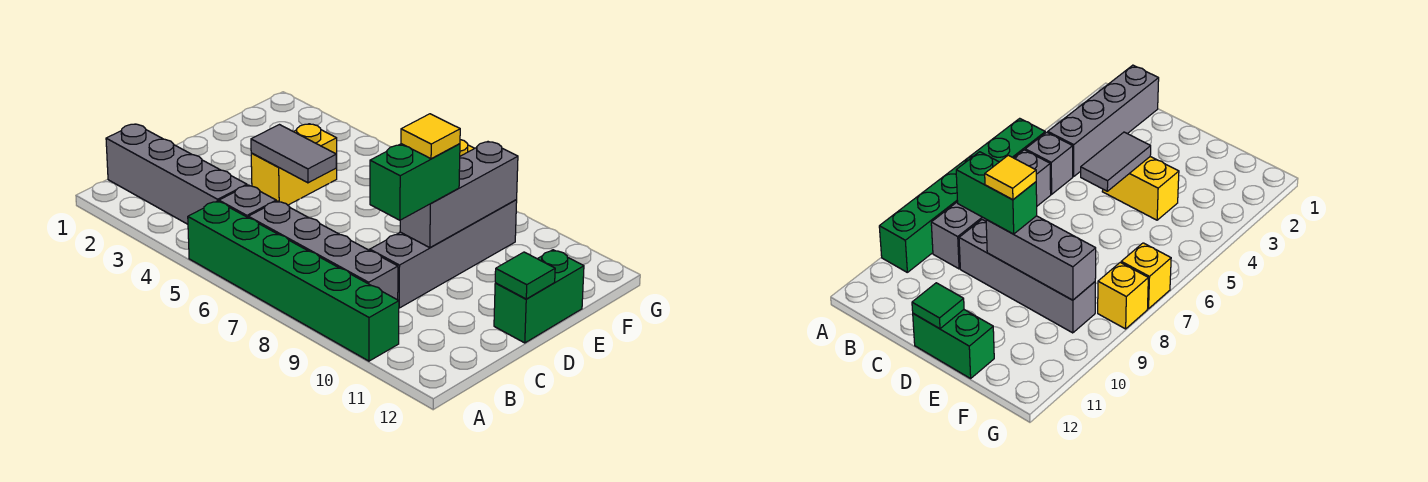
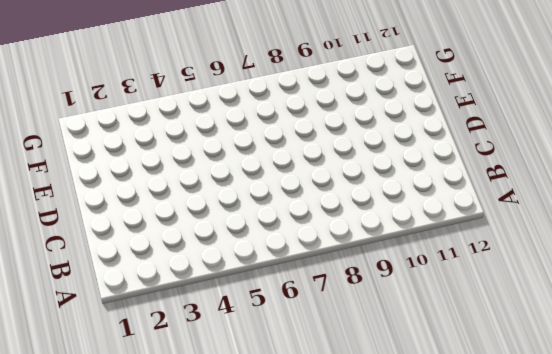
none -> green brick A5:A10 level 1
none -> grey brick B1:B4 level 1
none -> grey brick B5 level 1

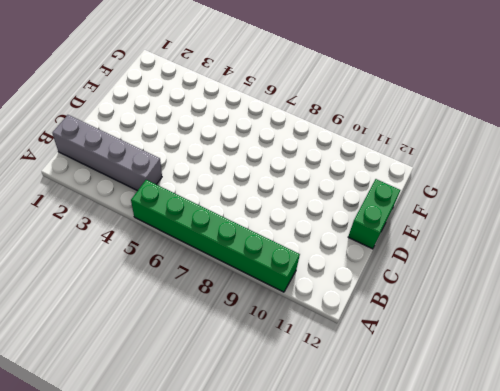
none -> grey brick B5 level 1
none -> grey brick B6:B9 level 1
none -> grey brick C9:F9 level 1

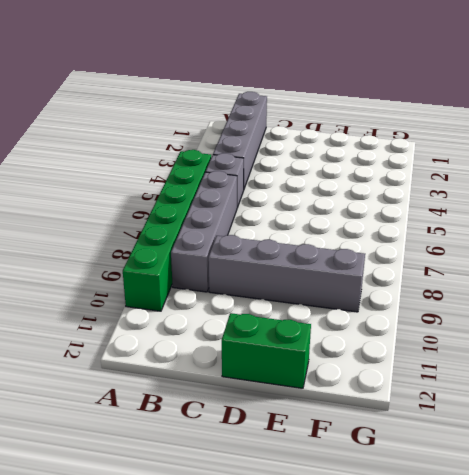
none -> yellow brick D4:E4 level 1
none -> yellow brick G7 level 1
none -> yellow brick G8 level 1

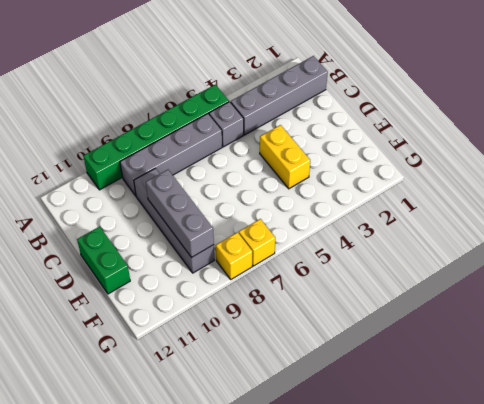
none -> grey tile D4:D5 level 2
none -> green tile D12 level 2
none -> green brick C9:D9 level 3

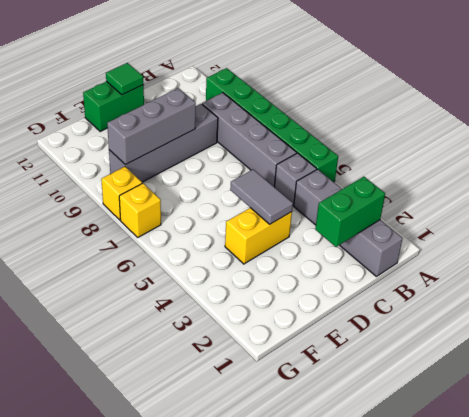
green brick B2:C2 level 2 -> green brick C9:D9 level 3
none -> yellow tile D9 level 4

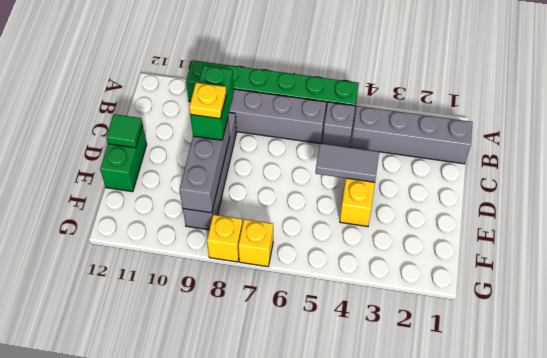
yellow plate D9 level 4 -> yellow tile D9 level 4

